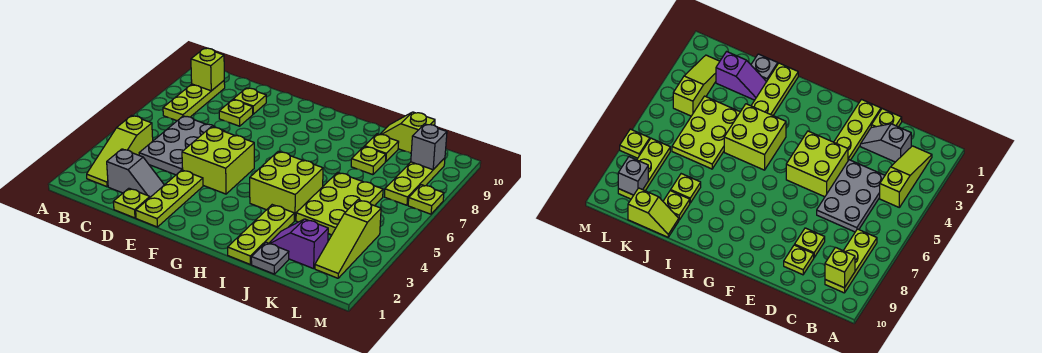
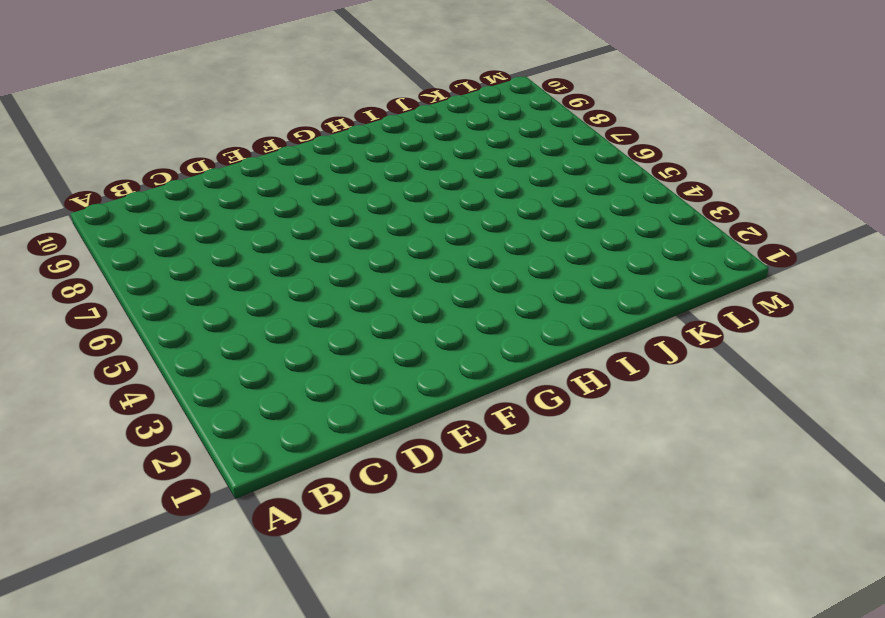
none -> lime slope B2:B4 level 1 top 4
none -> lime plate B7:B9 level 1
none -> grey slope C2:D2 level 1 top C

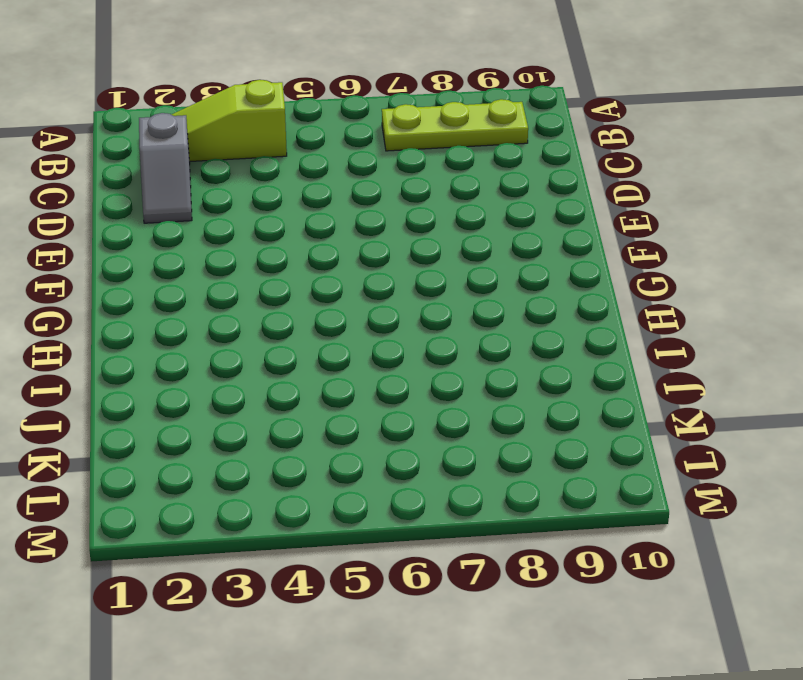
none -> grey plate C4:D6 level 1
none -> lime plate D1 level 1
none -> lime plate D8 level 1

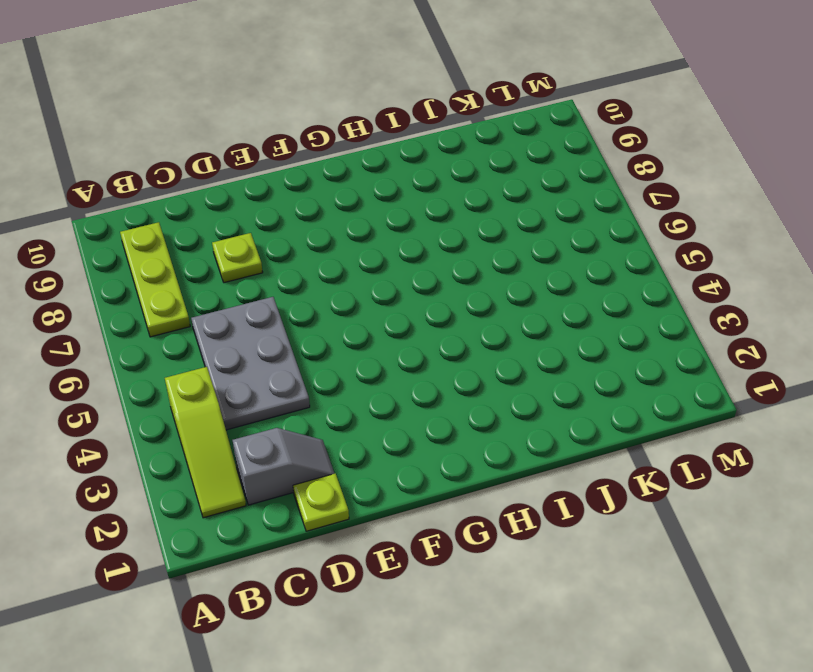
none -> lime plate D9 level 1
none -> lime plate E1:E3 level 1
none -> lime brick E4:F5 level 1

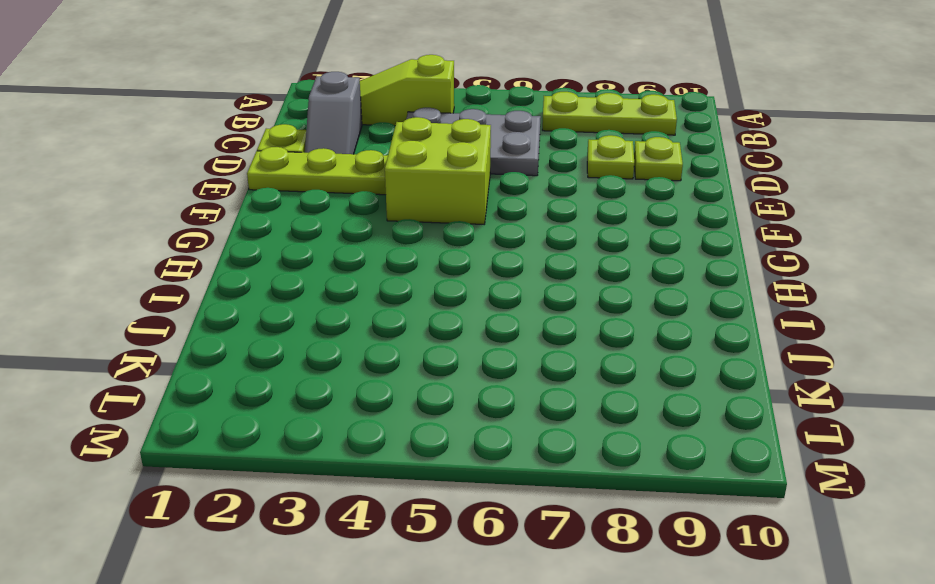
none -> lime brick H4:I5 level 1
none -> lime plate I1:I3 level 1
none -> grey plate J1 level 1

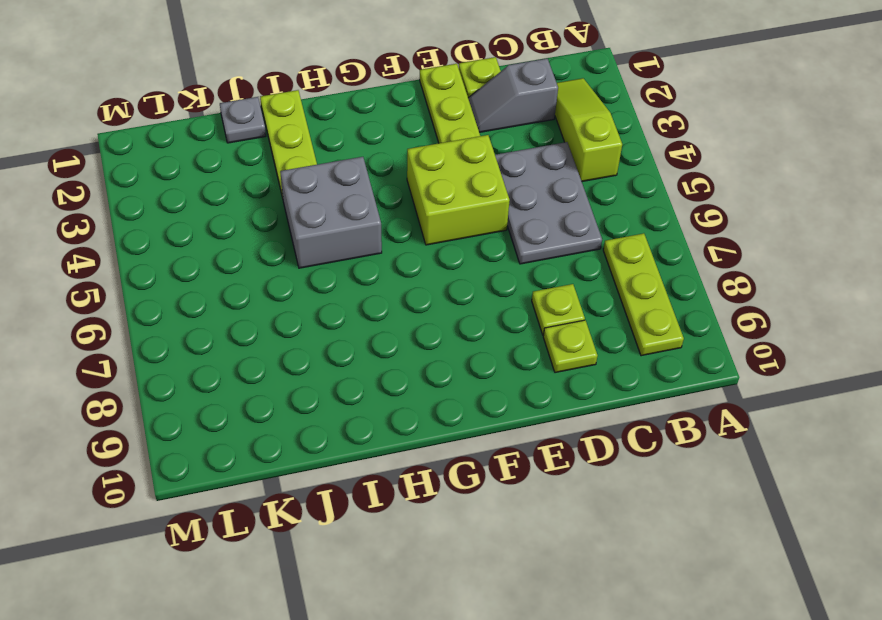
grey brick H4:I5 level 1 -> lime brick H4:I5 level 1
none -> purple slope J2:K2 level 1 top K
none -> lime plate J4:K6 level 1
none -> lime plate J8 level 1

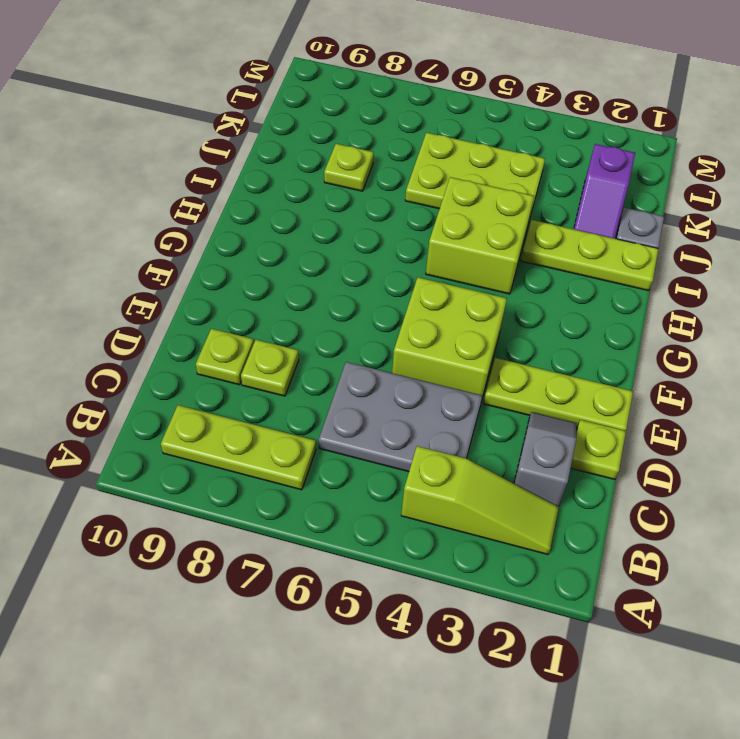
none -> lime plate J9 level 1
none -> lime slope J10:K10 level 1 top K
none -> lime slope L2:L4 level 1 top 4

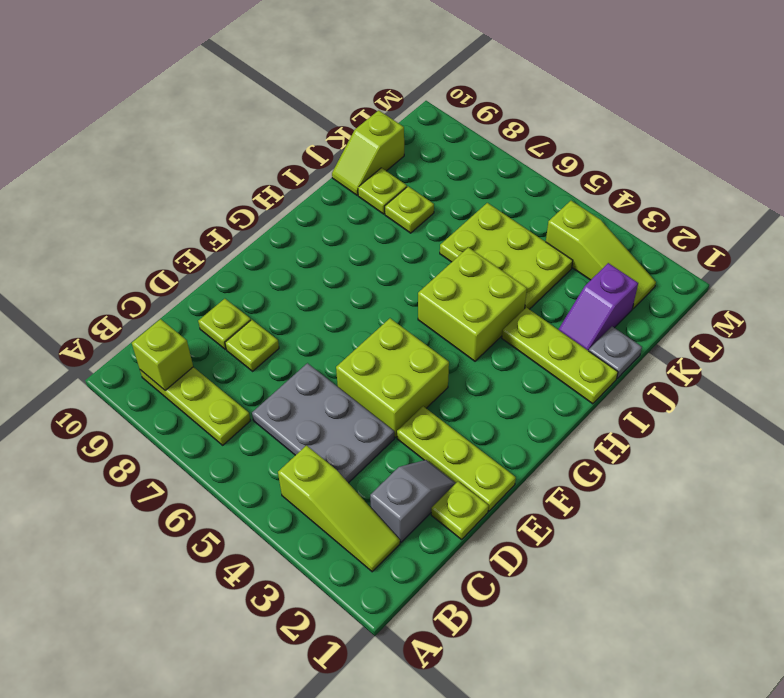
none -> lime plate L7:L9 level 1
none -> lime plate M7 level 1
none -> grey brick L9 level 2

